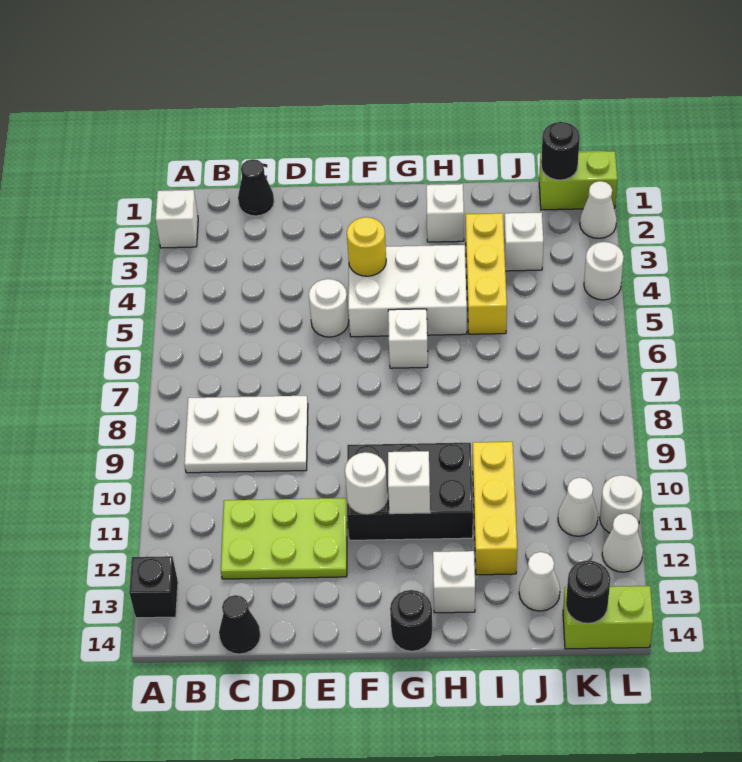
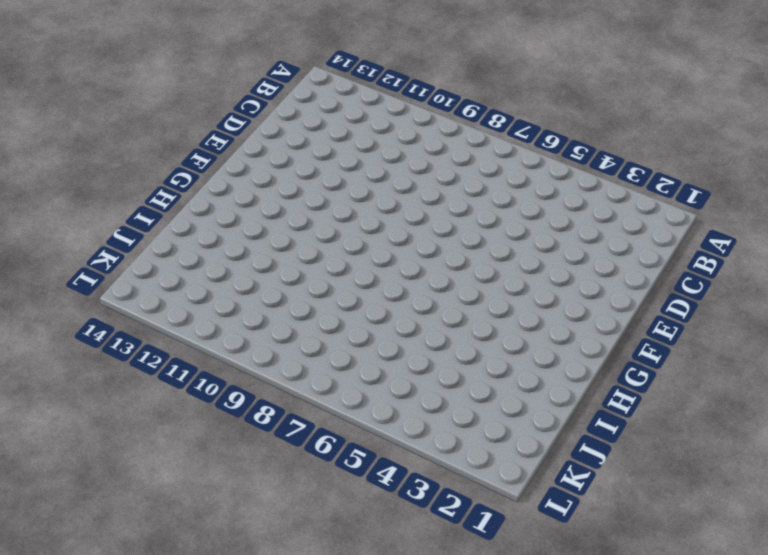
none -> white brick A2 level 1
none -> black brick A13 level 1
none -> white plate B8:D9 level 1

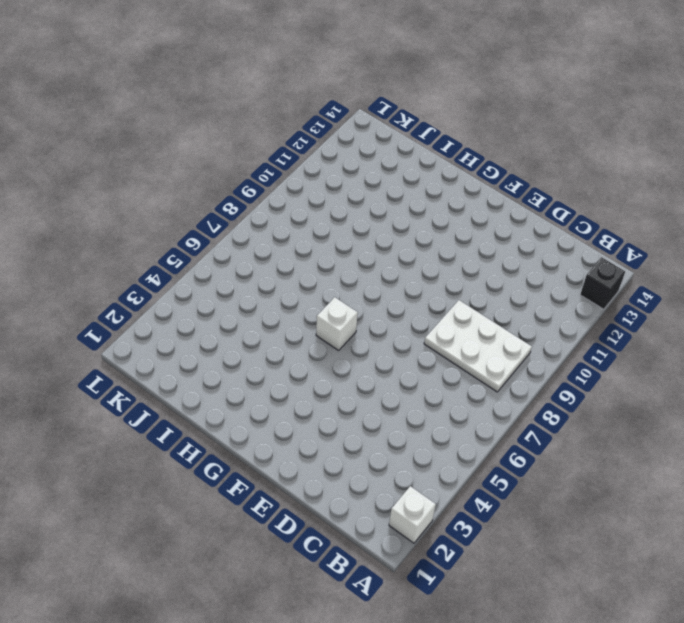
none -> black cone C1 level 1
none -> lime plate C11:E12 level 1
none -> black cone C14 level 1

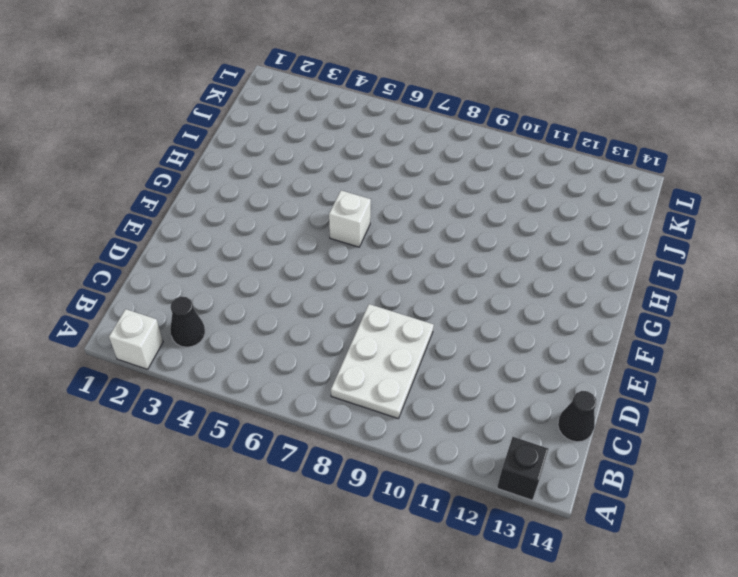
black cone B3 level 1 -> black cone C1 level 1
none -> lime plate C11:E12 level 1
none -> white round brick E5 level 1
none -> white brick F4:H5 level 1

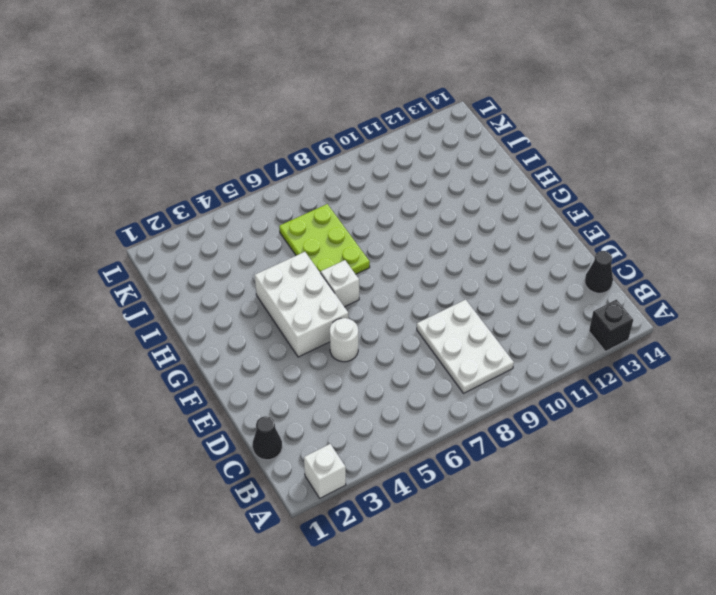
lime plate H6:J7 level 1 -> lime plate C11:E12 level 1
none -> black brick F10:H11 level 1
none -> black round brick G14 level 1
none -> white brick H2 level 1

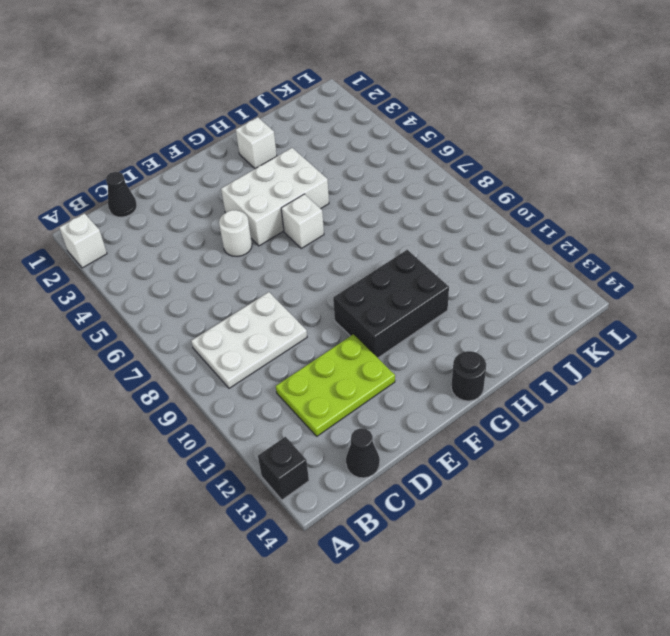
none -> white brick H13 level 1
none -> yellow brick I3:I5 level 1
none -> yellow brick I10:I12 level 1

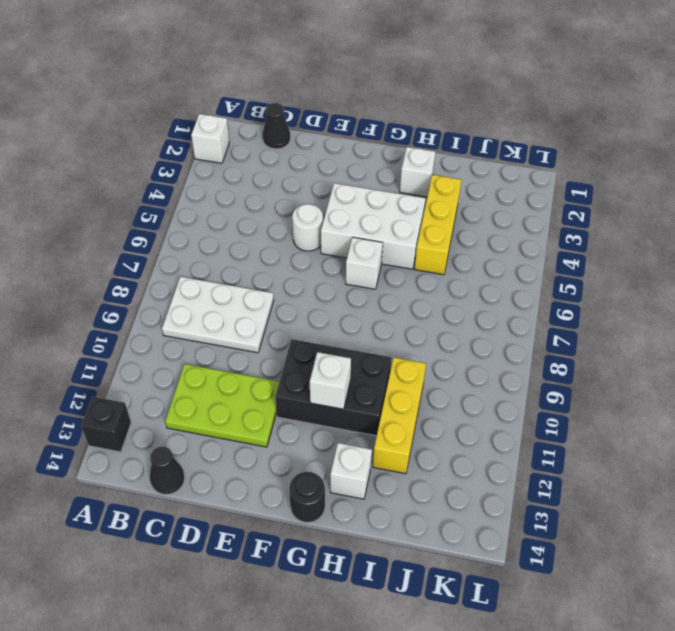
none -> white brick J3 level 1
none -> white cone J13 level 1
none -> lime brick K1:L1 level 1

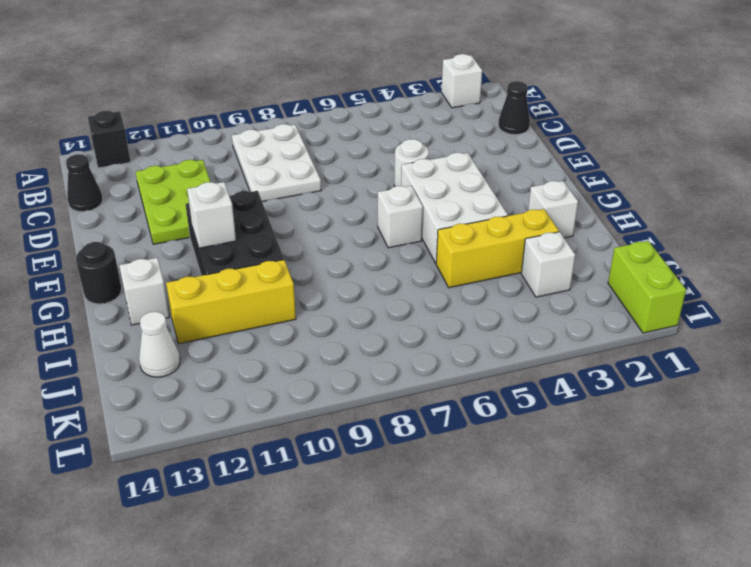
none -> white cone K11 level 1
none -> lime brick K14:L14 level 1
none -> white cone L2 level 1

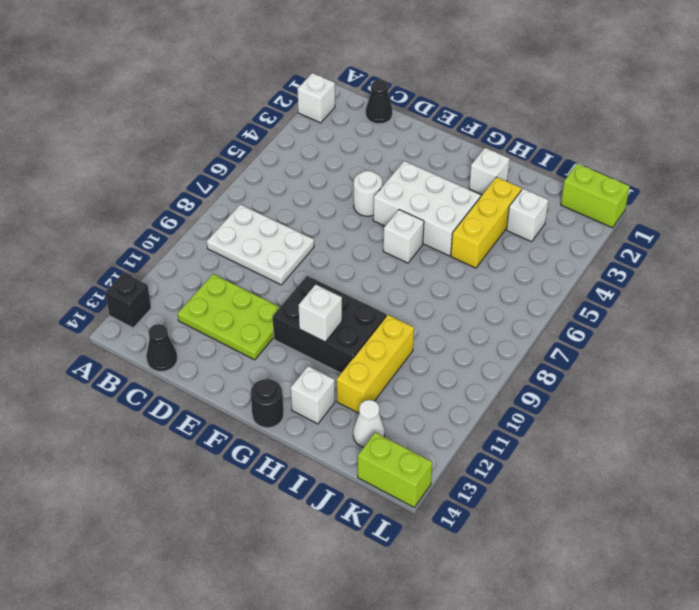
none -> white cone K11 level 1
none -> white cone L2 level 1
none -> white round brick L4 level 1

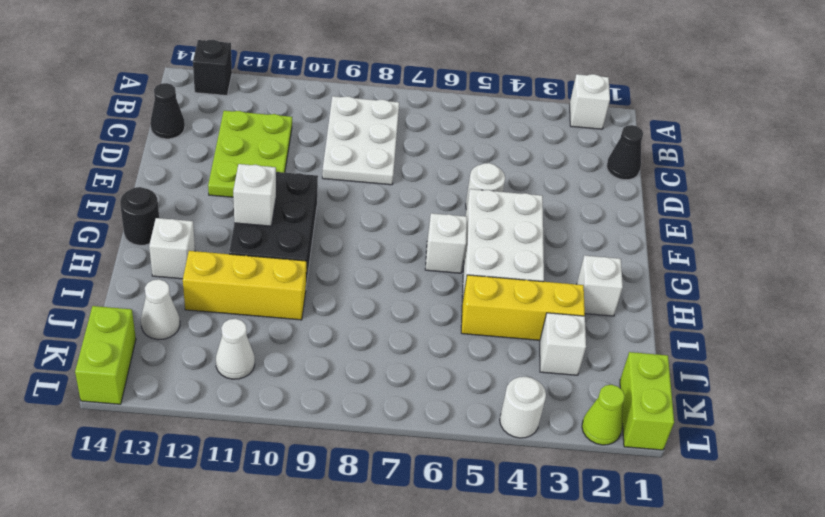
lime cone L2 level 1 -> white cone L2 level 1
none -> white round brick L11 level 1
none -> white cone L12 level 1
none -> yellow round brick F4 level 2

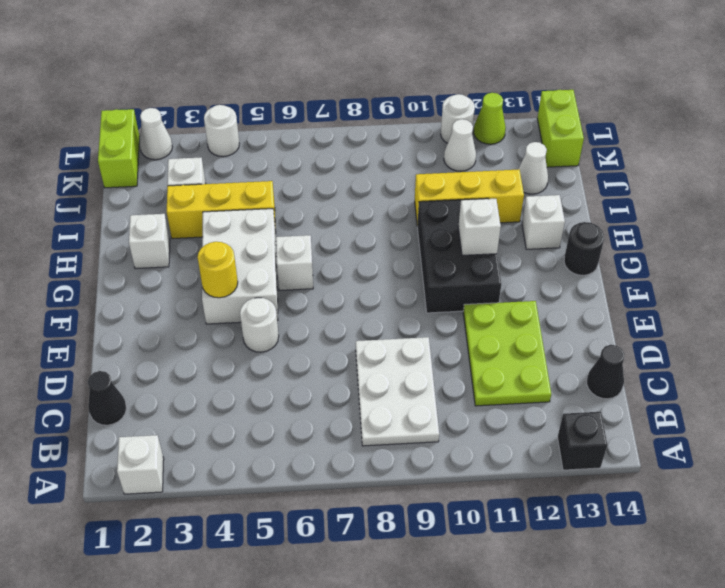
lime cone L12 level 1 -> white cone L12 level 1
none -> white round brick F11 level 2
none -> black round brick K1 level 2
none -> black round brick K14 level 2

